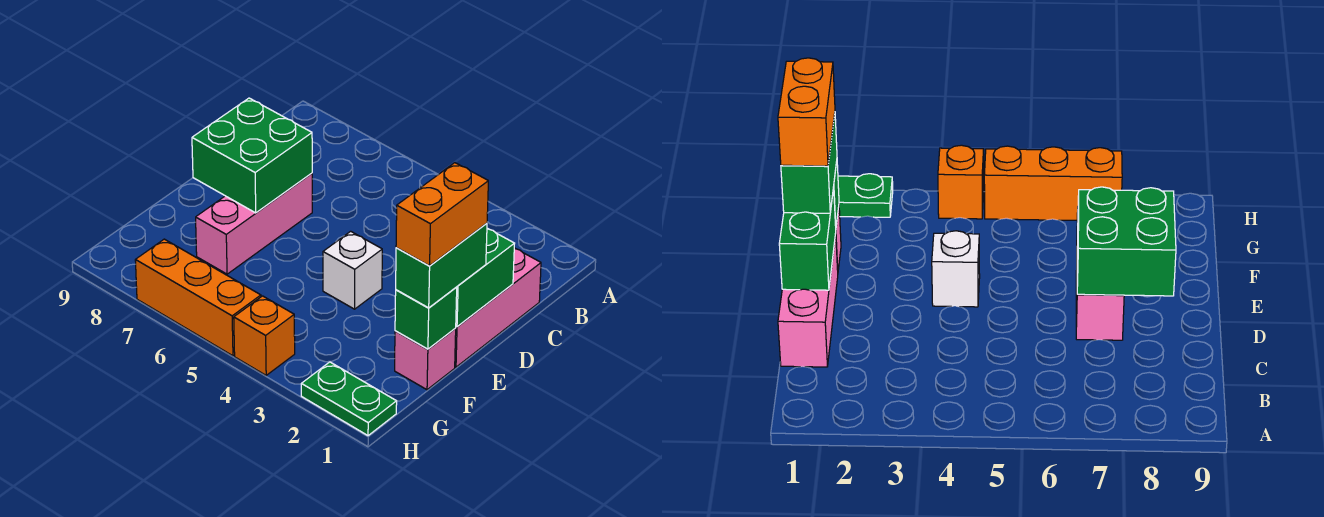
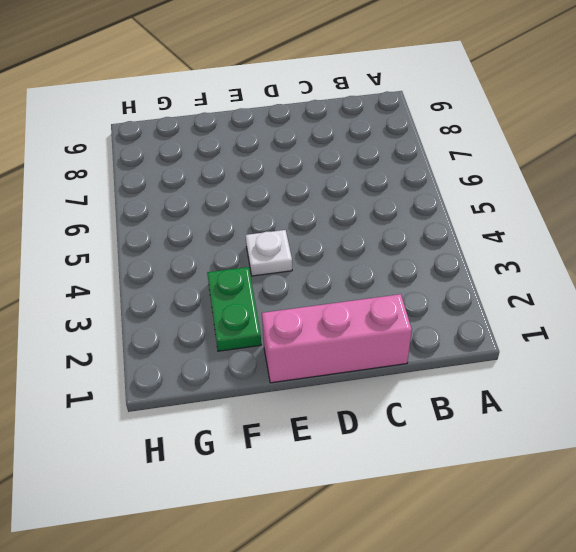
white plate E4 level 1 -> white brick E4 level 1
green plate F2:F3 level 1 -> green plate H1:H2 level 1
none -> pink brick D7:F7 level 1
none -> pink brick F1 level 1
none -> orange brick H4 level 1

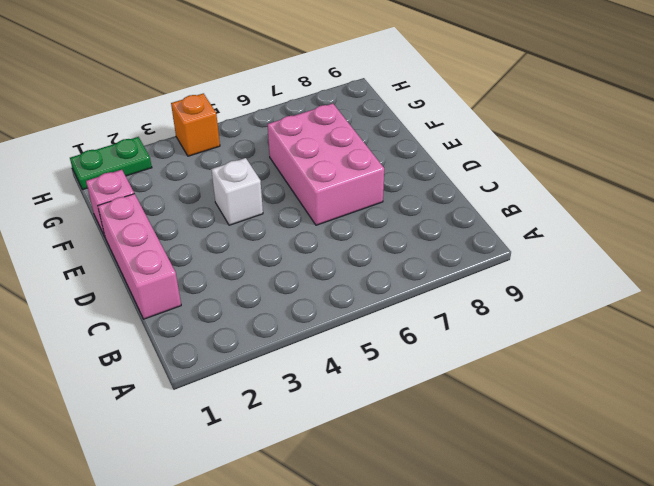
pink brick D6:F7 level 1 -> pink brick D7:F7 level 1
none -> orange brick H5:H7 level 1
none -> green brick D1:E1 level 2
none -> green brick D7:E8 level 2

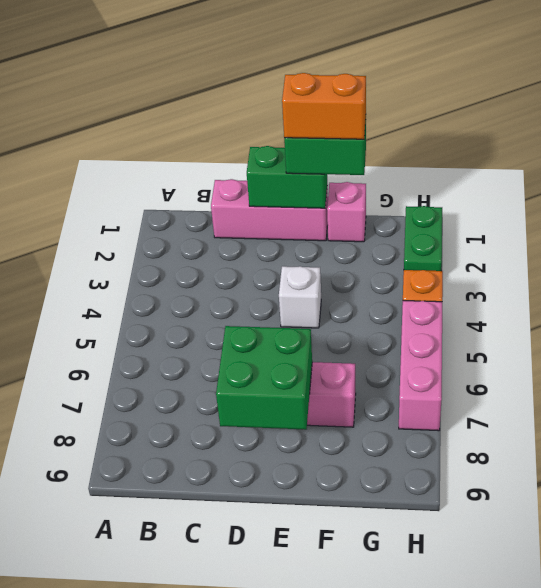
pink brick H5:H7 level 1 -> orange brick H5:H7 level 1
none -> green brick F1 level 2

